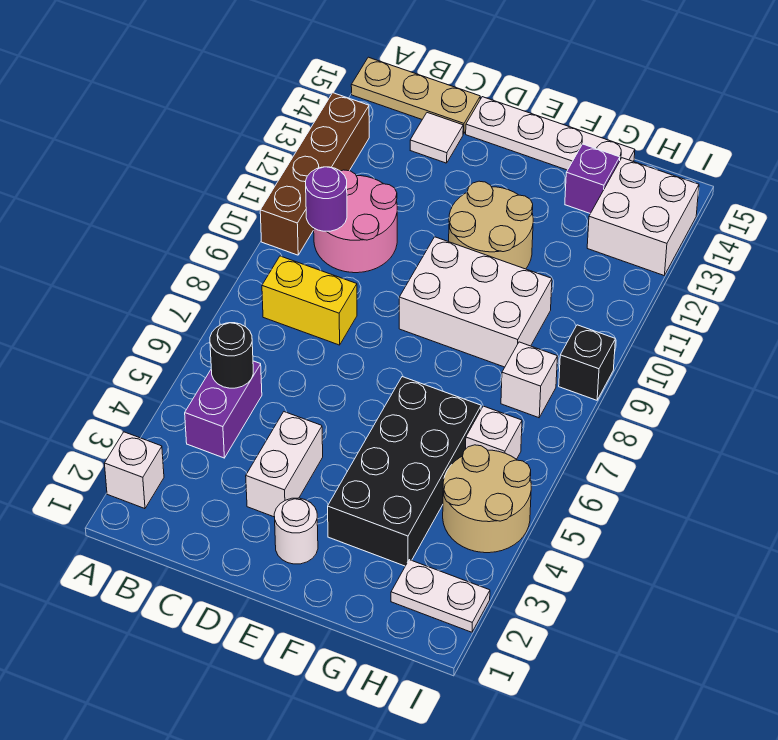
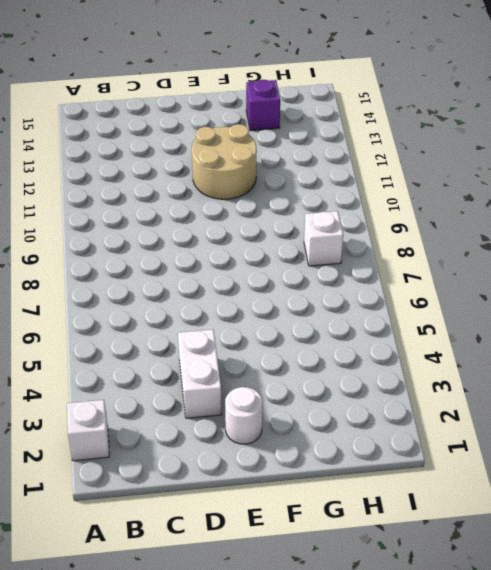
none -> brown brick A10:A13 level 1
none -> tan plate A15:C15 level 1
none -> purple brick B4:B5 level 1

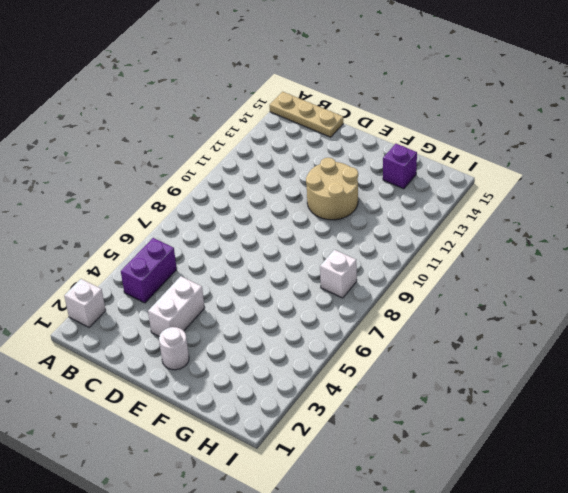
none -> brown brick A10:A13 level 1
none -> yellow brick B8:C8 level 1
none -> pink round brick B10:C11 level 1

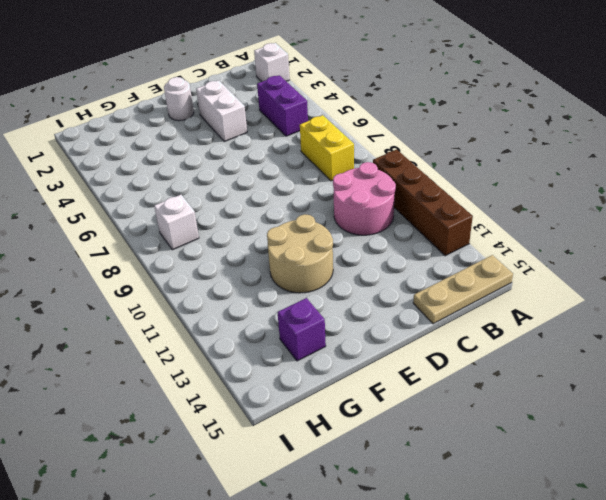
yellow brick B7:B8 level 1 -> yellow brick B8:C8 level 1
none -> white tile C14 level 1
none -> white plate D15:G15 level 1
none -> white brick E9:G10 level 1

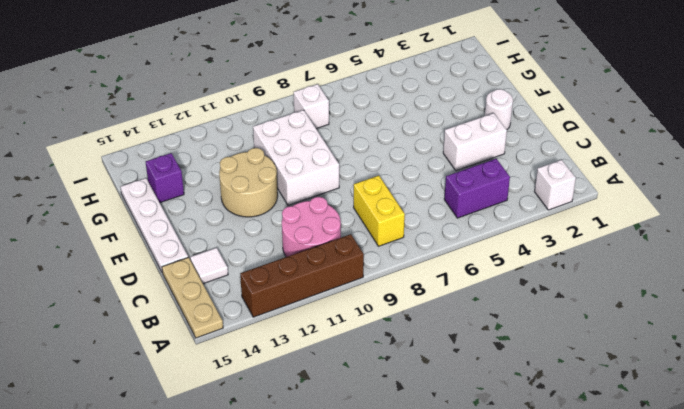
none -> black brick F3:G6 level 1
none -> white plate H2:I2 level 1
none -> tan round brick H4:I5 level 1

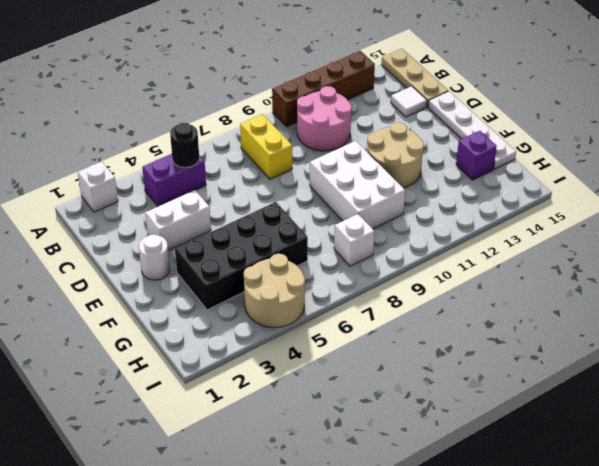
none -> white plate H2:I2 level 1
none -> white brick H6 level 1
none -> white brick H13:I14 level 1

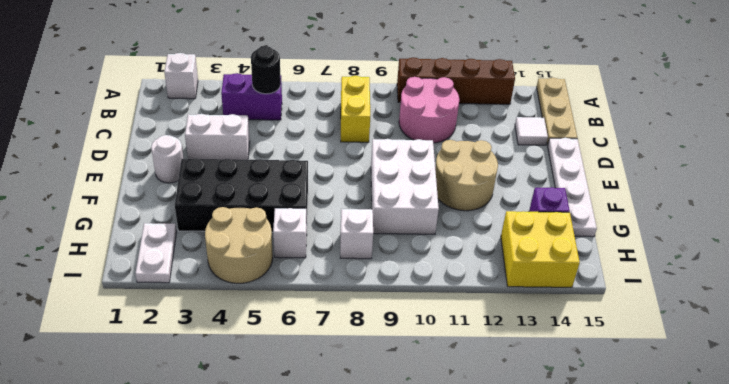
yellow brick H13:I14 level 1 -> white brick H13:I14 level 1
none -> black brick I9 level 1
none -> purple round brick B10 level 2

